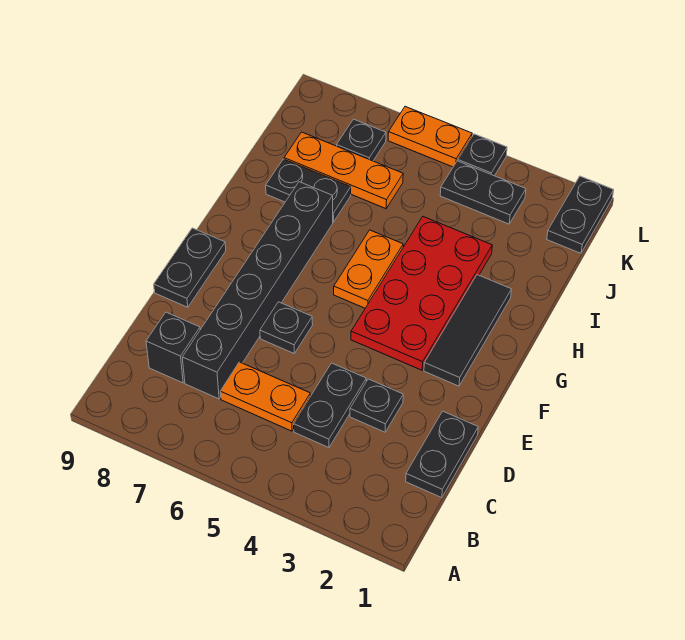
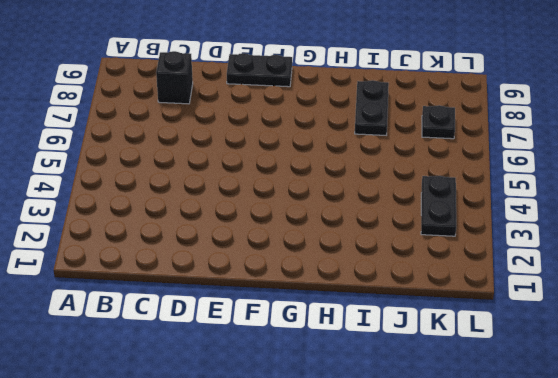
none -> black plate C1:D1 level 1
none -> black plate C4:D4 level 1
none -> orange plate C5:C6 level 1

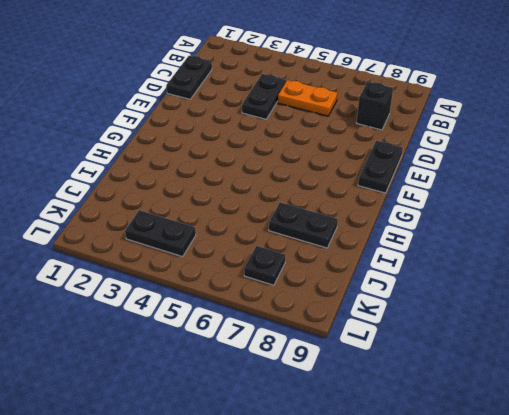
none -> black brick C7:H7 level 1
none -> black plate D3 level 1
none -> black plate E6 level 1

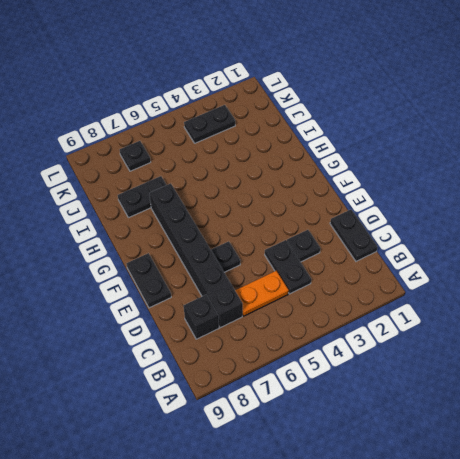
none -> black tile F2:H2 level 1
none -> red plate F3:I4 level 1
none -> orange plate G5:H5 level 1

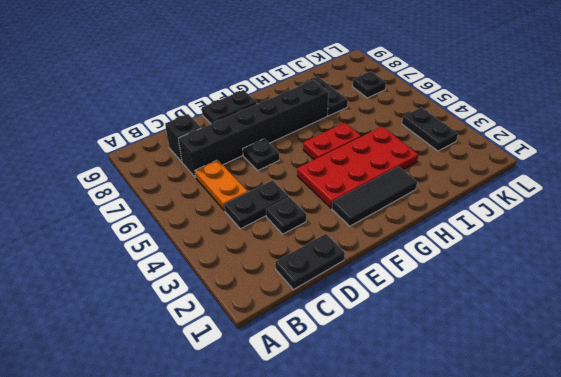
red plate G5:H5 level 1 -> orange plate G5:H5 level 1
none -> orange plate J6:J8 level 1
none -> black plate K1:L1 level 1
none -> black plate L4 level 1

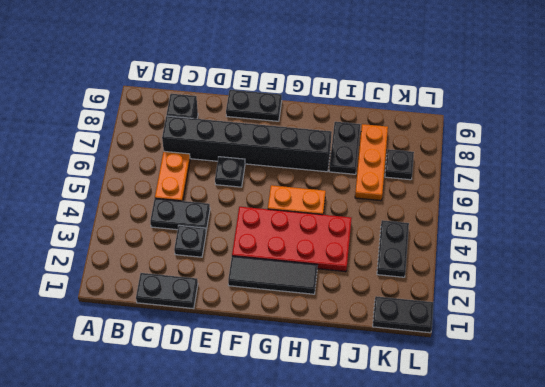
none -> black plate L4 level 1
none -> orange plate L5:L6 level 1

